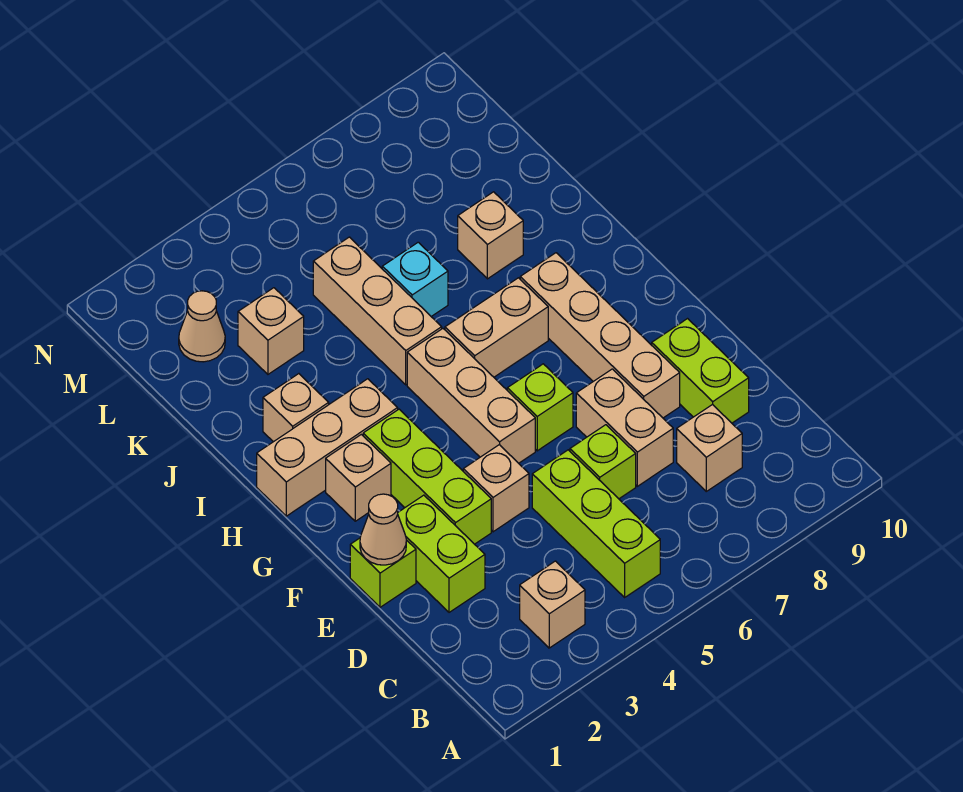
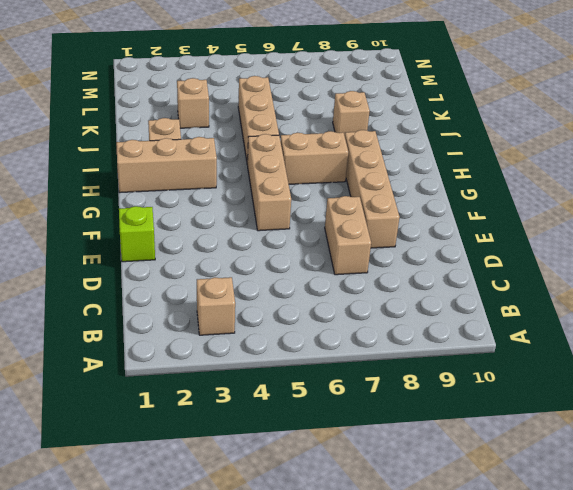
none -> lime brick B5:D5 level 1
none -> tan brick C8 level 1
none -> lime brick D2:E2 level 1

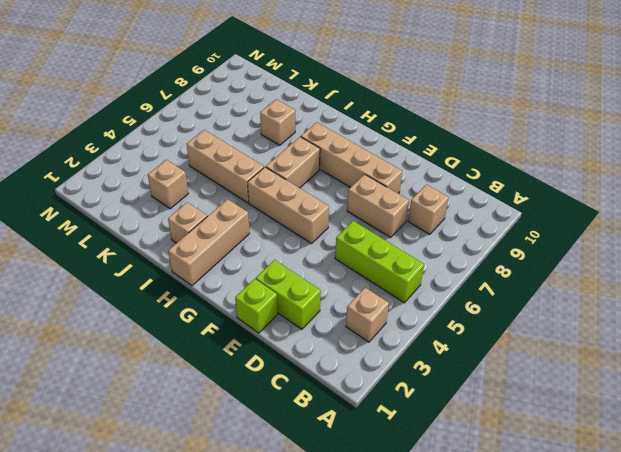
none -> lime brick D6 level 1
none -> lime brick D9:E9 level 1
none -> lime brick E3:G3 level 1

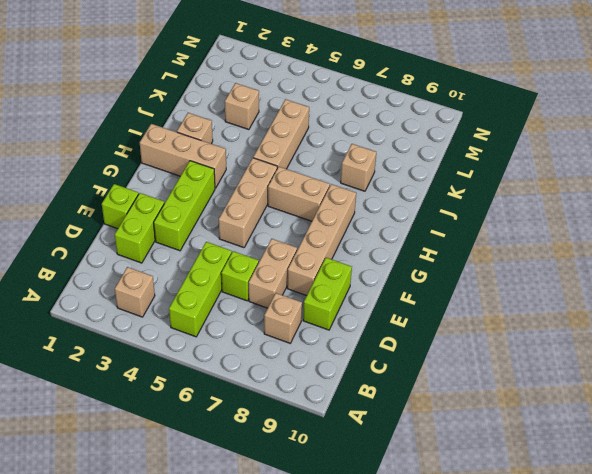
none -> tan brick E4 level 1
none -> lime brick F6 level 1
none -> tan brick G2 level 1

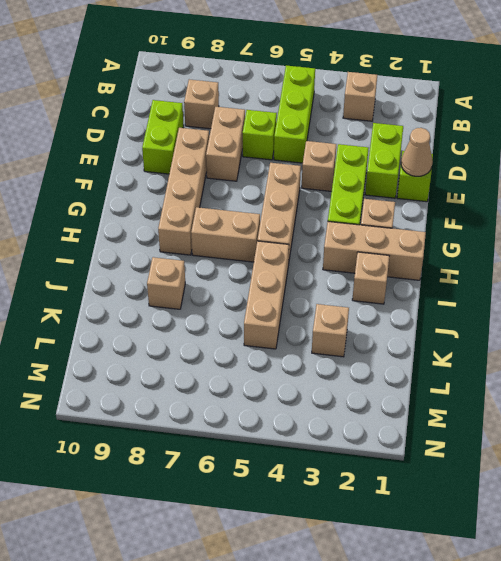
none -> lime brick F6 level 1
none -> cyan brick J6 level 1
none -> tan cone L2 level 1

